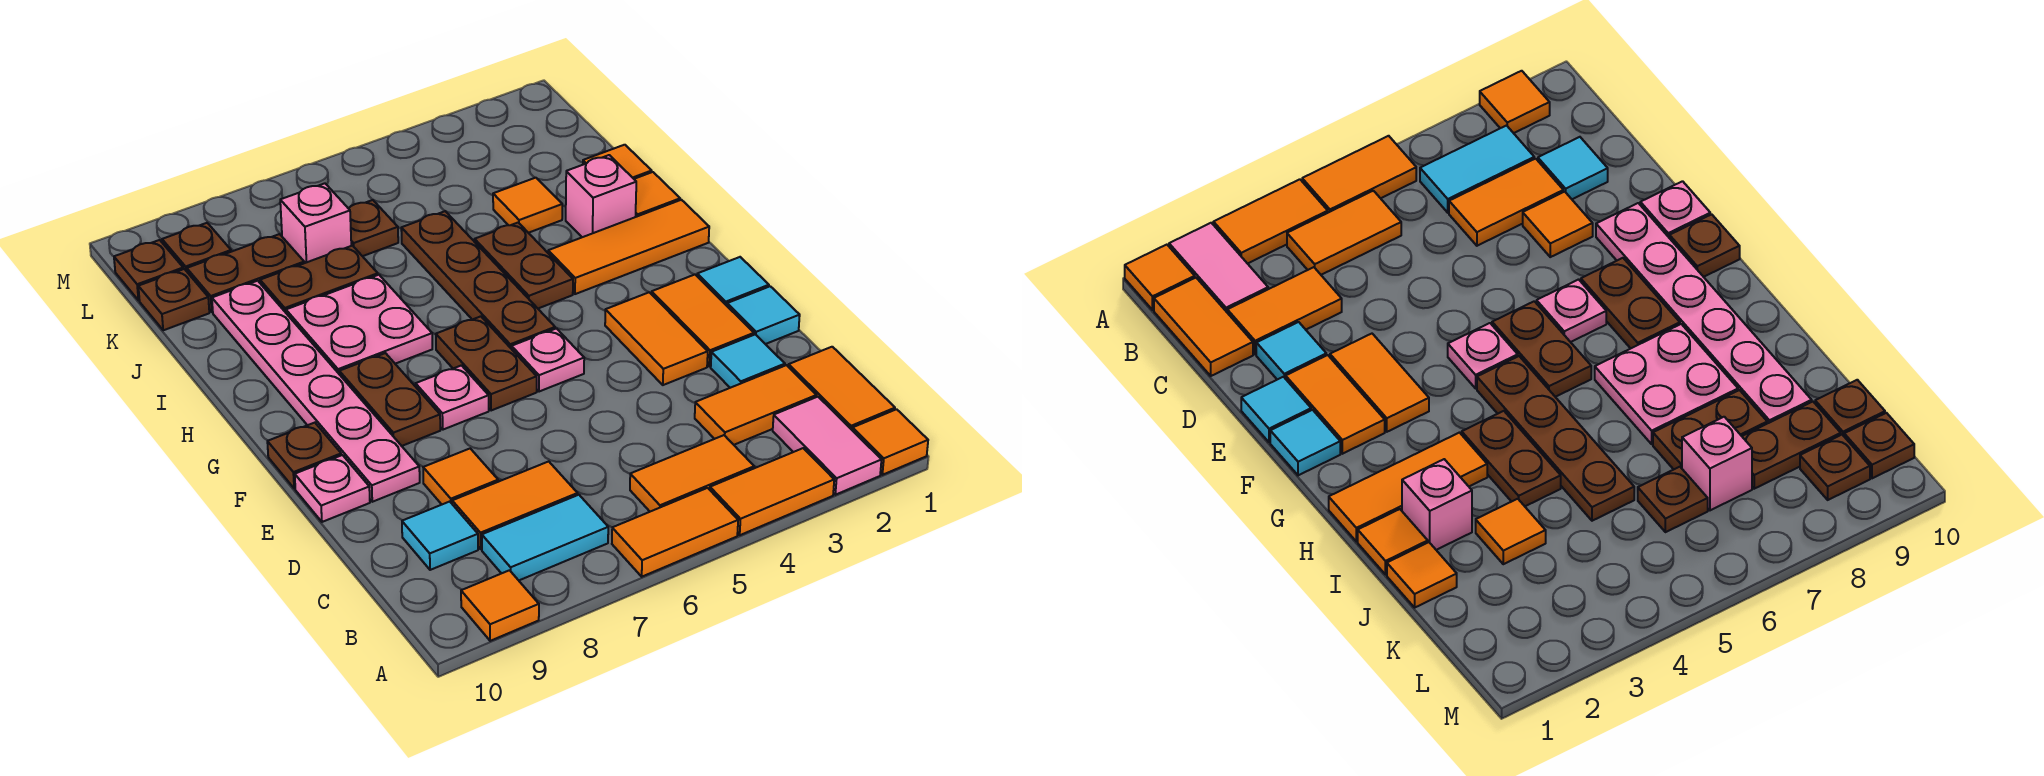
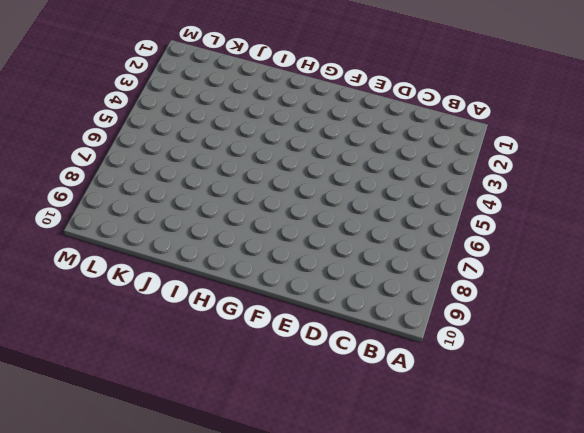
none -> orange tile A1 level 1
none -> pink tile A2:B2 level 1
none -> orange tile A3:A4 level 1
none -> orange tile A5:A6 level 1

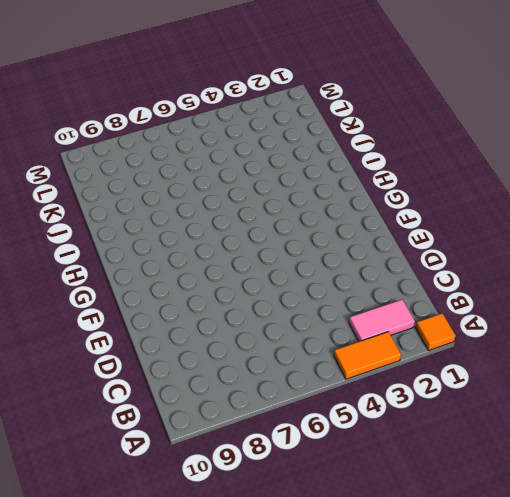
pink tile B2:B3 level 1 -> pink tile A2:B2 level 1
none -> orange tile A5:A6 level 1
none -> orange tile A9 level 1
none -> orange tile B1:C1 level 1
none -> orange tile B4:B5 level 1

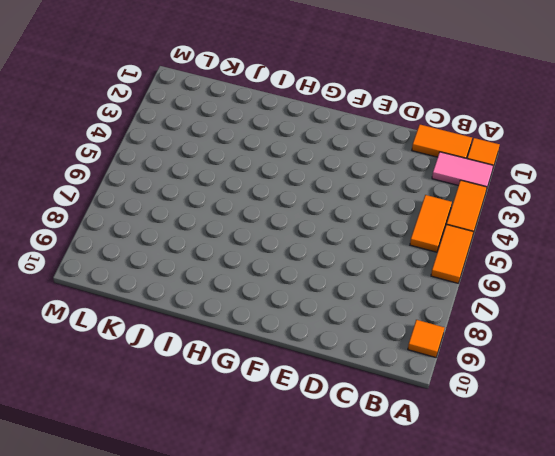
none -> cyan tile B7:B8 level 1
none -> orange tile C2:C3 level 1
none -> orange tile C7:C8 level 1
none -> cyan tile C9 level 1

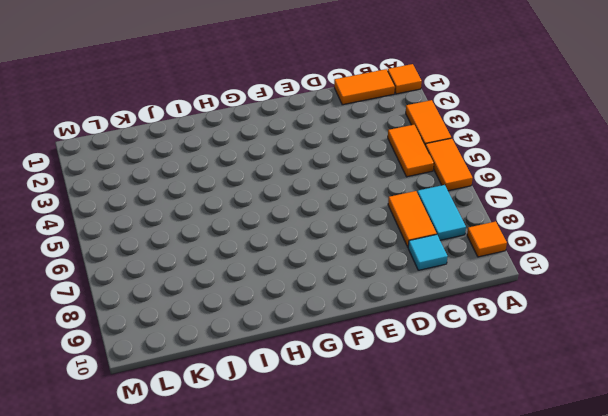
none -> pink tile A2:B2 level 1
none -> orange tile C2:C3 level 1
none -> cyan tile D2 level 1
none -> orange tile D8 level 1

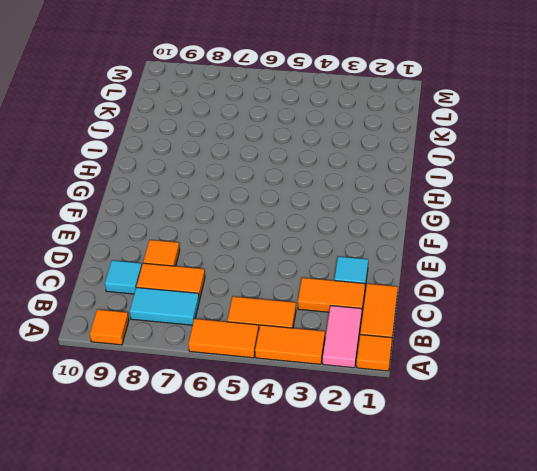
none -> cyan tile E1 level 1
none -> orange tile E2:F2 level 1
none -> orange tile E3:F3 level 1
none -> pink plate E9:J9 level 1

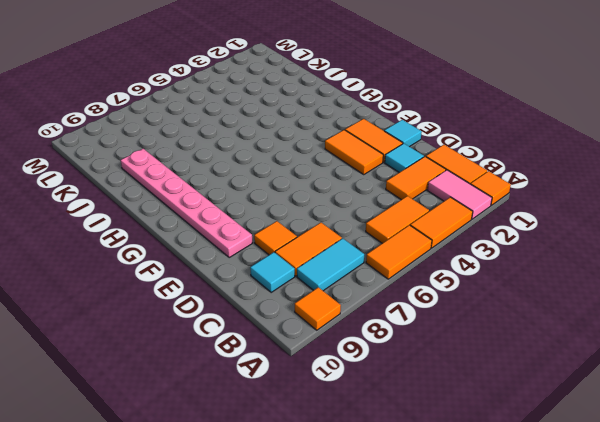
none -> pink plate E10 level 1
none -> cyan tile F1 level 1
none -> pink plate F5 level 1
none -> brown plate F6:G6 level 1

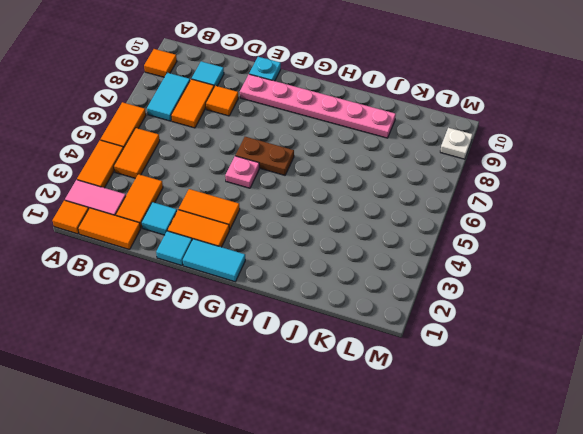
cyan plate E10 level 1 -> pink plate E10 level 1
cyan tile F1:G1 level 1 -> cyan tile F1 level 1
white plate M9 level 1 -> none
none -> pink plate F7 level 1
none -> brown plate F8:G8 level 1
none -> brown plate F10 level 1
none -> brown plate G5:J5 level 1

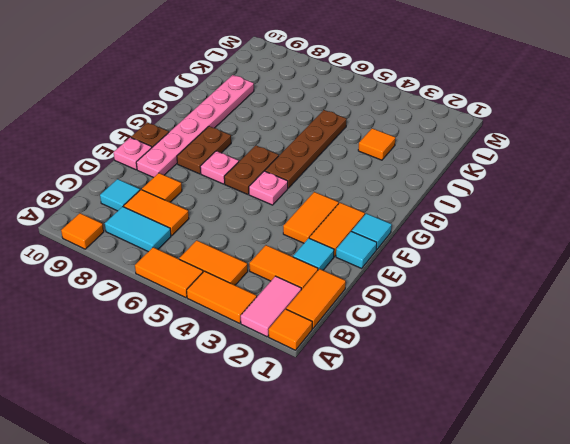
none -> orange tile H1:H3 level 1
none -> brown plate H4:I4 level 1
none -> pink plate H7:I8 level 1
none -> orange tile I1 level 1

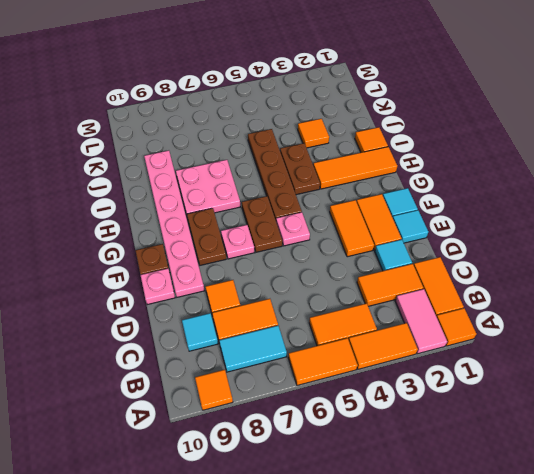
none -> pink brick I2 level 1
none -> orange tile J1 level 1
none -> brown plate J7:J8 level 1
none -> brown plate K6 level 1

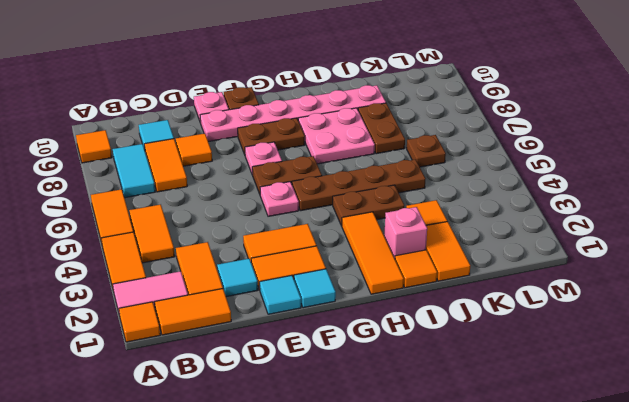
orange tile J1:J2 level 1 -> orange tile J1 level 1
none -> pink brick K7 level 1
none -> brown plate K8:K9 level 1
none -> brown plate K10 level 1
none -> brown plate L9 level 1

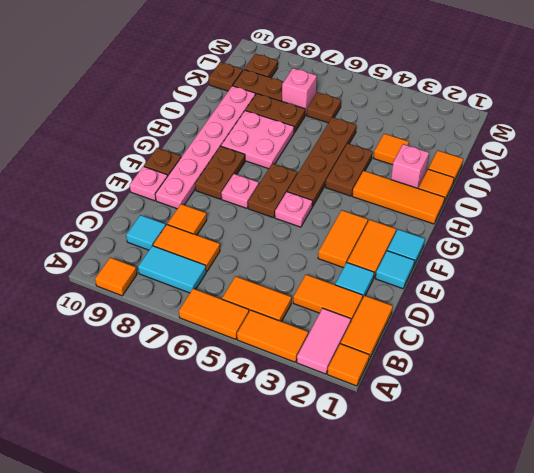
none -> brown plate L10 level 1

